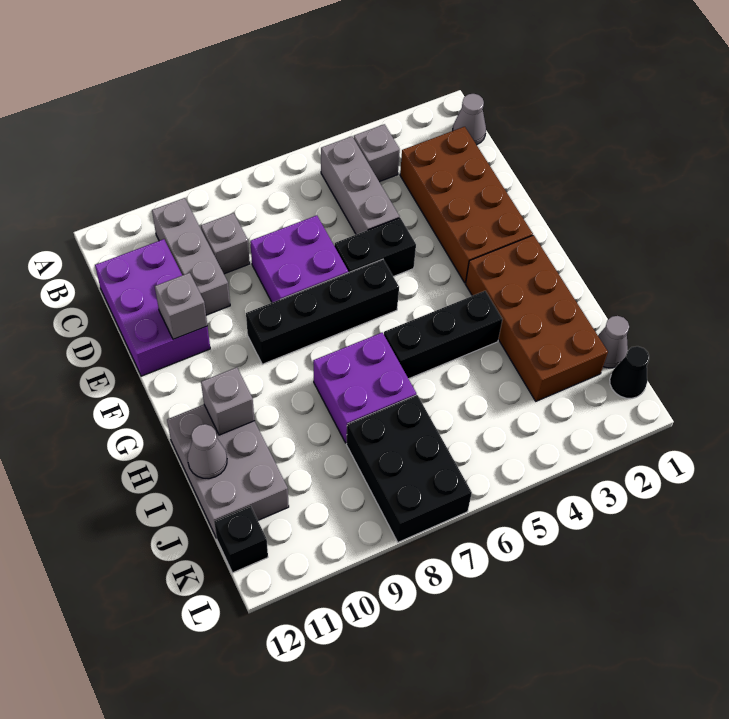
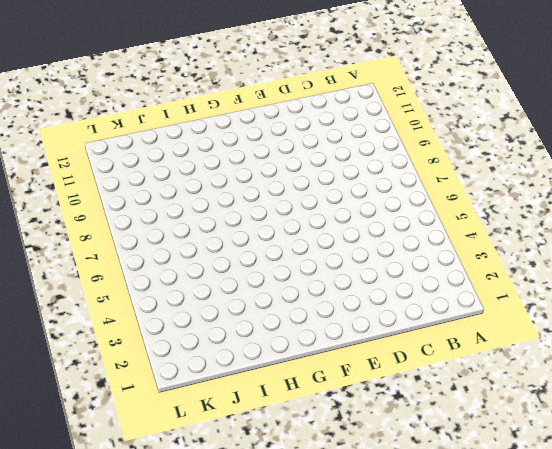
none -> grey cone B1 level 1
none -> grey brick B4 level 1
none -> grey brick B5:D5 level 1

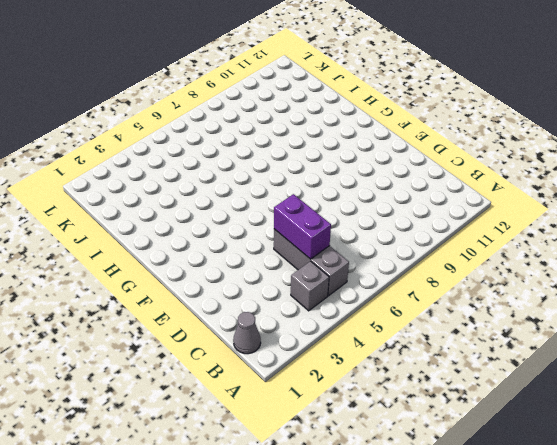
purple brick C5:D5 level 2 -> none
none -> grey brick B10:D10 level 1
none -> brown brick C2:F3 level 1
none -> grey brick C9 level 1

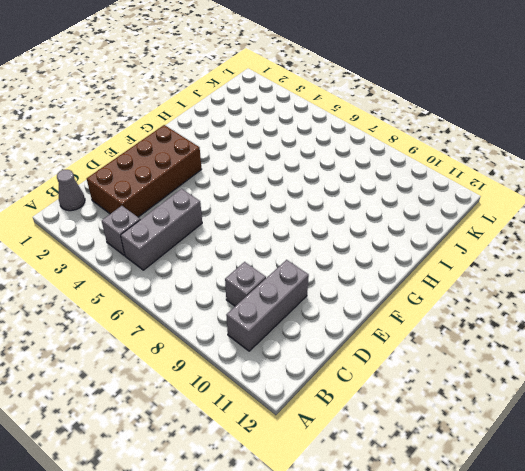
none -> purple brick C11:E12 level 1
none -> purple brick D7:E8 level 1
none -> black brick E5:E6 level 1

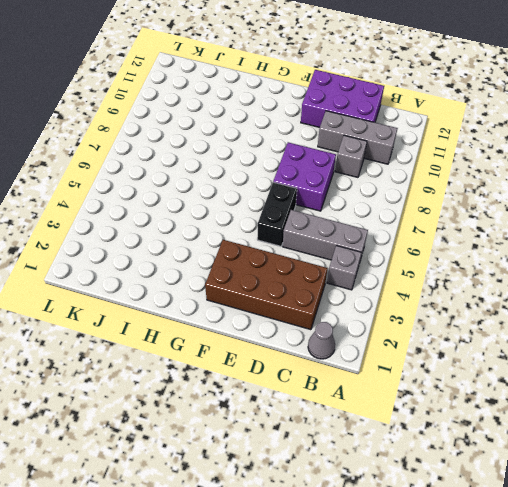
none -> black brick F6:F9 level 1
none -> brown brick G2:J3 level 1
none -> black brick H4:H6 level 1

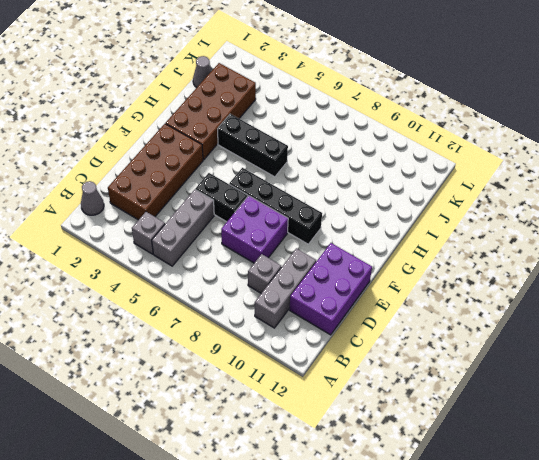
none -> purple brick H7:I8 level 1
none -> grey brick H11:J12 level 1
none -> black brick J7:L8 level 1

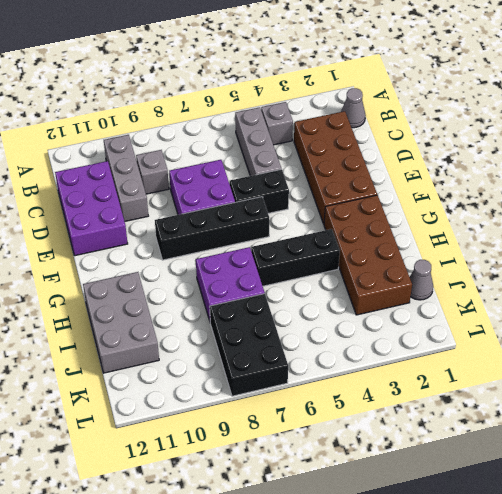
none -> black cone K1 level 1
none -> black brick K12 level 1
none -> grey brick E11 level 2

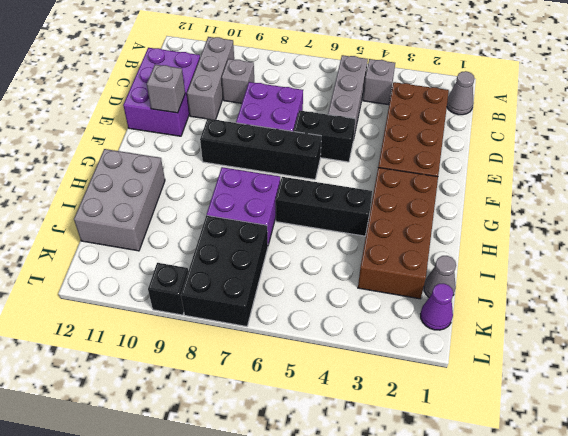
purple cone K1 level 1 -> black cone K1 level 1
black brick L9 level 1 -> black brick K12 level 1
none -> grey brick H11 level 2
none -> grey cone I12 level 2

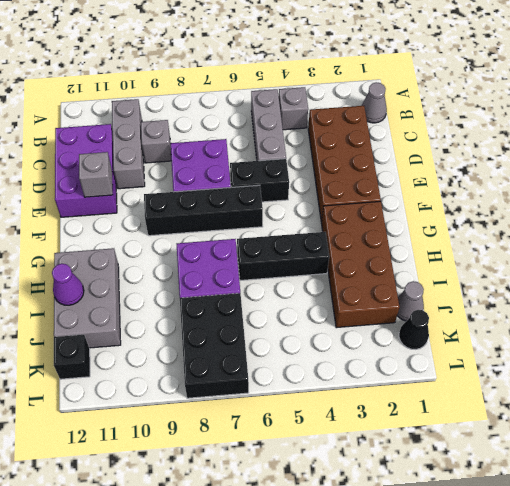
purple cone I12 level 2 -> grey cone I12 level 2
none -> grey brick H11 level 2

